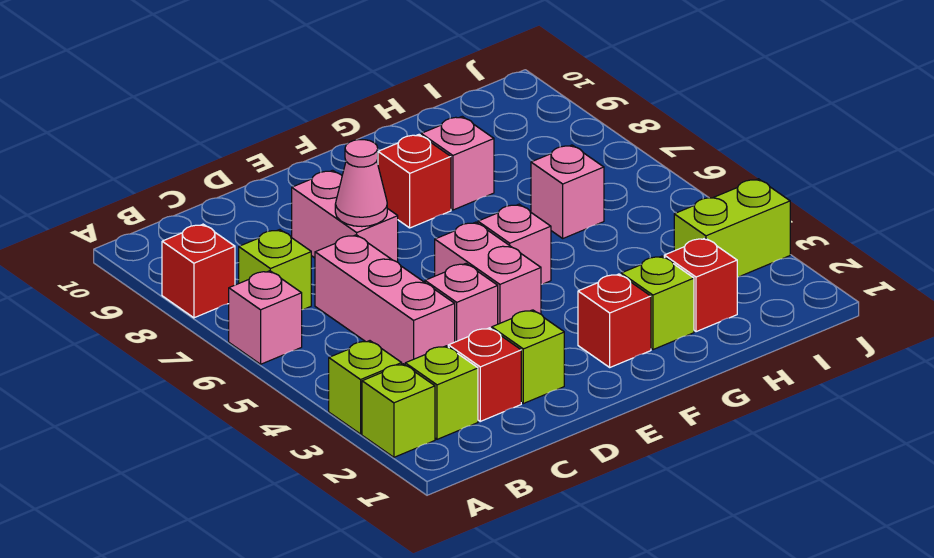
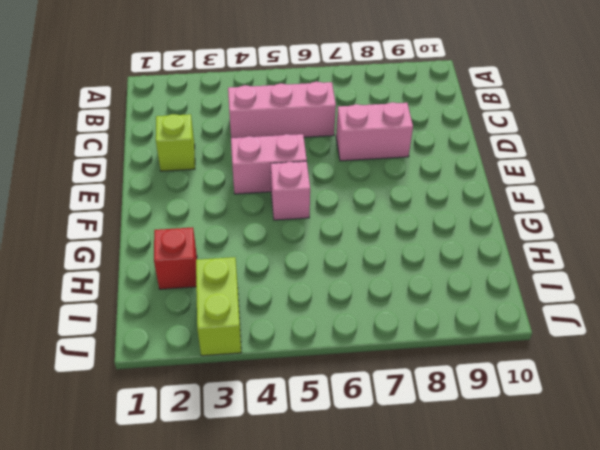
none -> lime brick A2 level 1
none -> lime brick A3 level 1
none -> pink brick A6 level 1

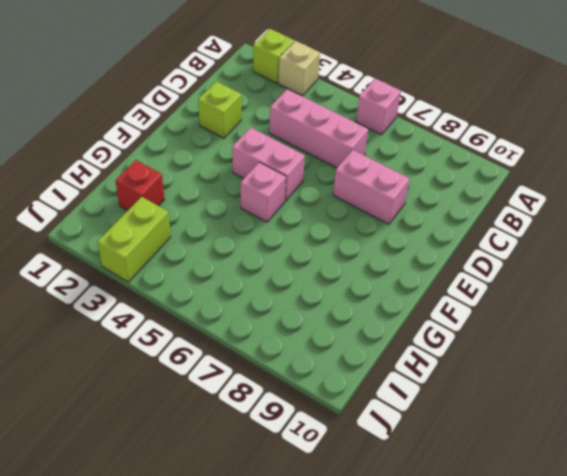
tan brick A3 level 1 -> lime brick A3 level 1
none -> red brick A8 level 1
none -> lime brick B2 level 1
none -> lime brick B7 level 1

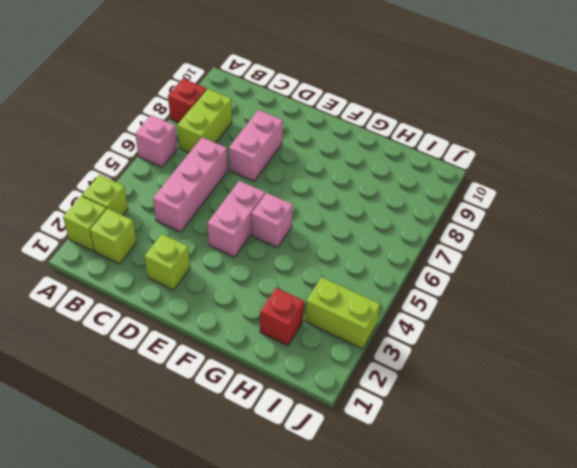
lime brick B7:B8 level 1 -> lime brick B7 level 1
none -> red brick C2 level 1
none -> pink brick D4 level 1
none -> red brick F2 level 1

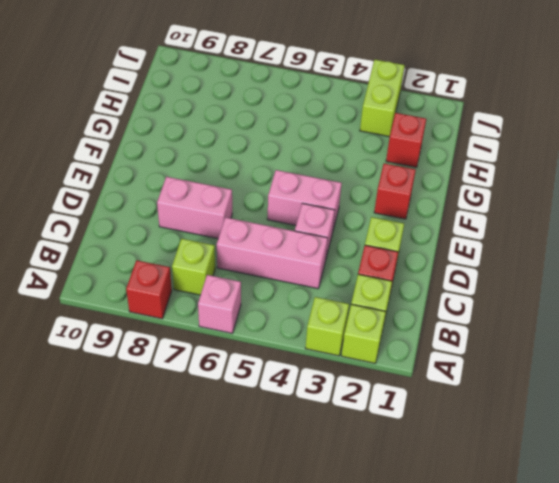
none -> pink brick F5 level 1
none -> red brick F8 level 1
none -> lime brick G2 level 1

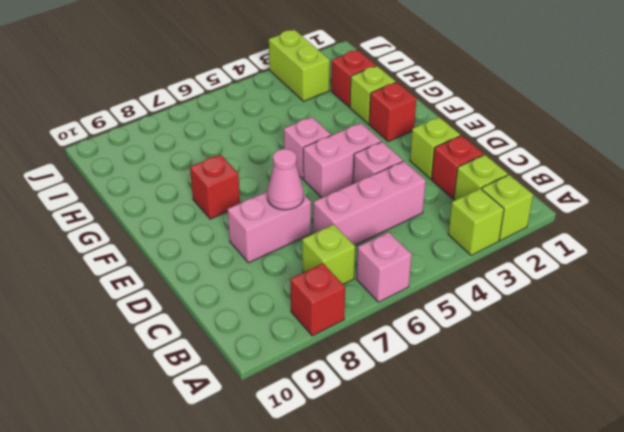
none -> pink brick G8 level 1
none -> pink brick H6 level 1

